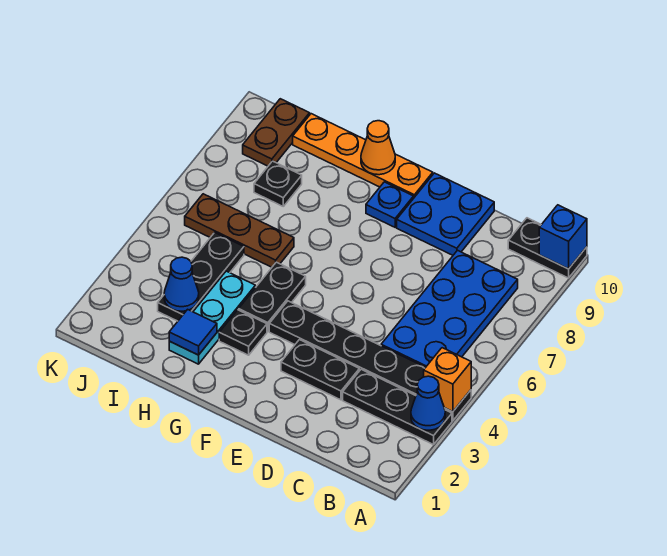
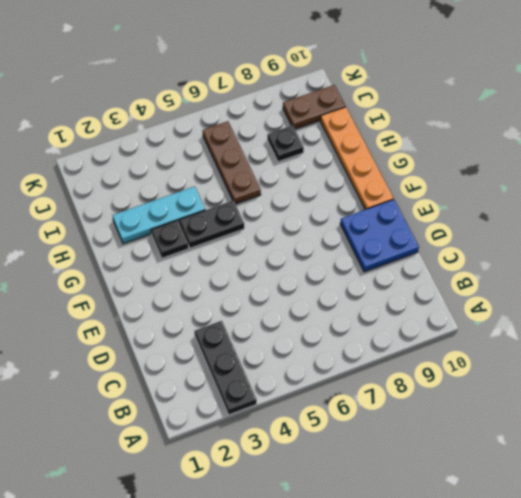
none -> black plate A4:F4 level 1
none -> black plate A10:B10 level 1
none -> blue plate B5:C8 level 1

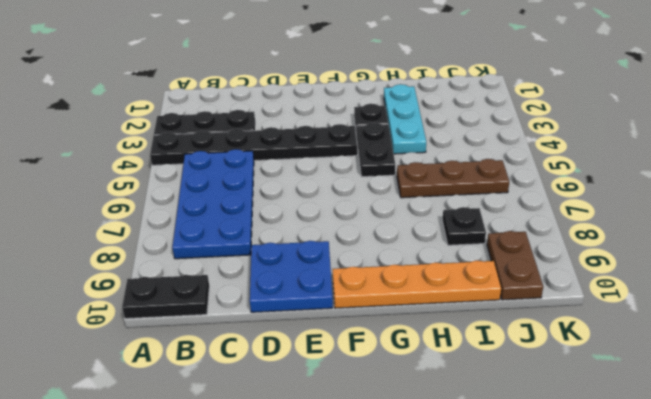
none -> black plate D3:E3 level 1
none -> blue plate F9 level 1
none -> black plate I3:I5 level 1

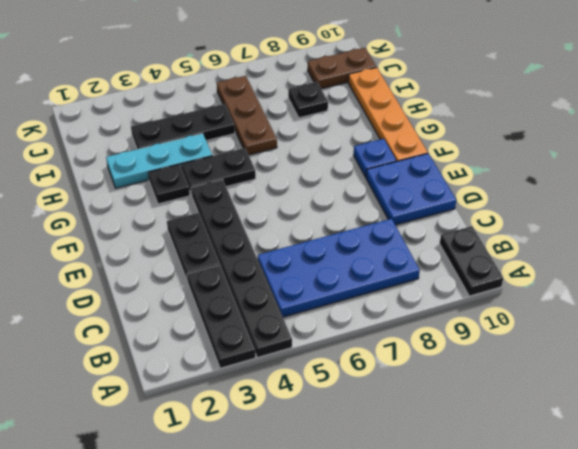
none -> blue cone A3 level 2
none -> orange brick A4 level 2
none -> blue brick A10 level 2

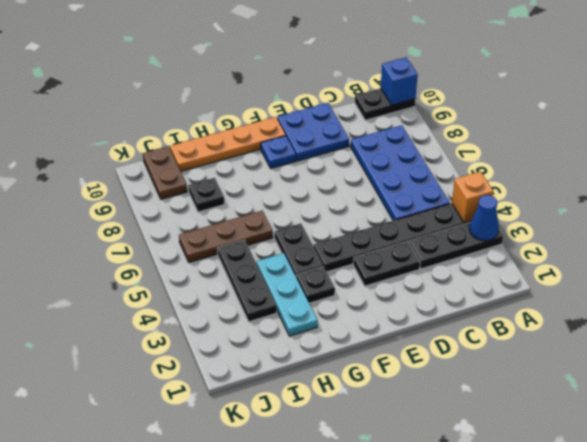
none -> orange cone G10 level 2
none -> blue tile H2 level 2
none -> blue cone I3 level 2

